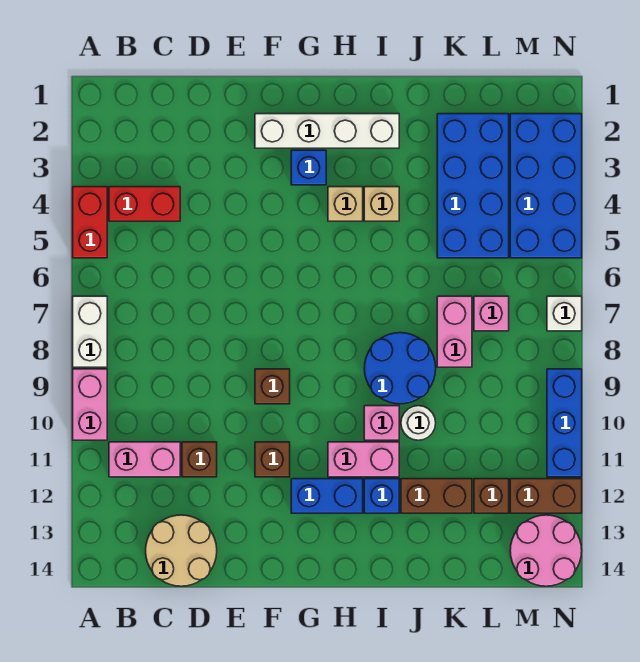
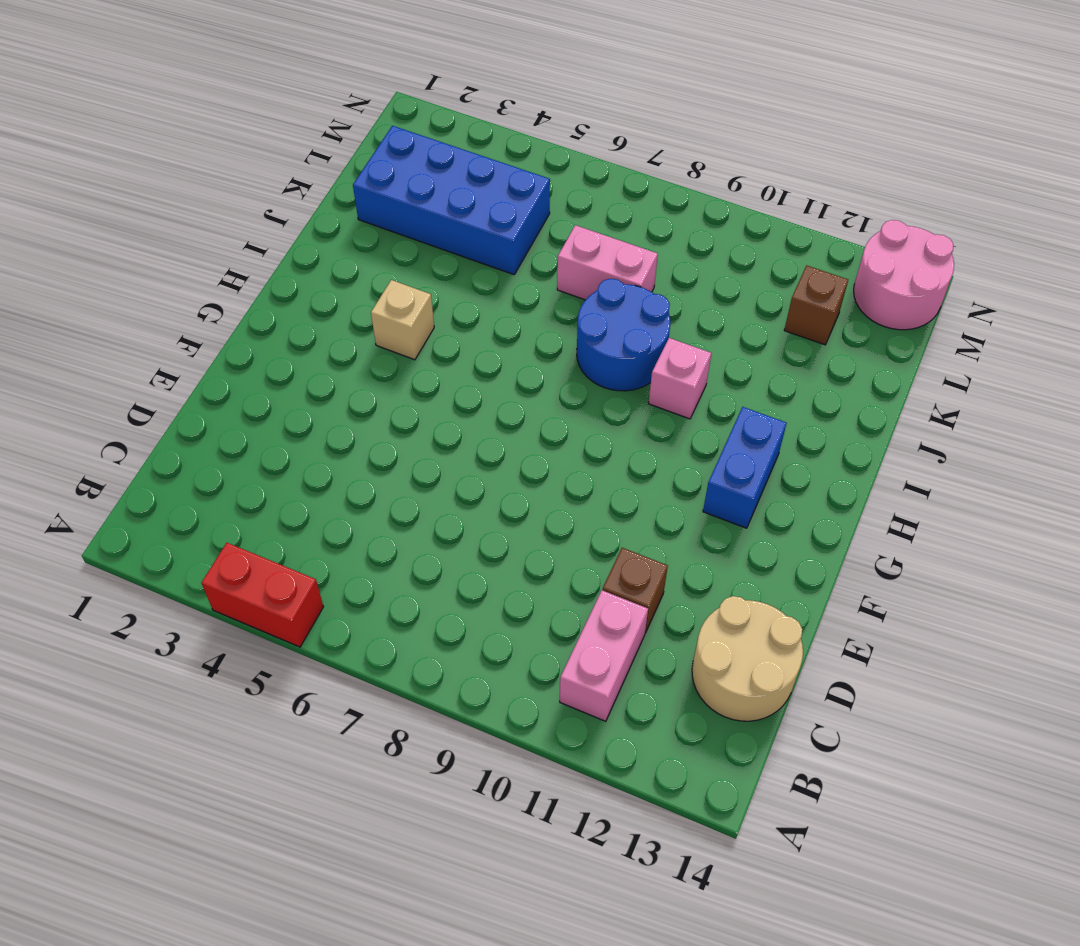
none -> white brick A7:A8 level 1
none -> pink brick A9:A10 level 1
none -> red brick B4:C4 level 1

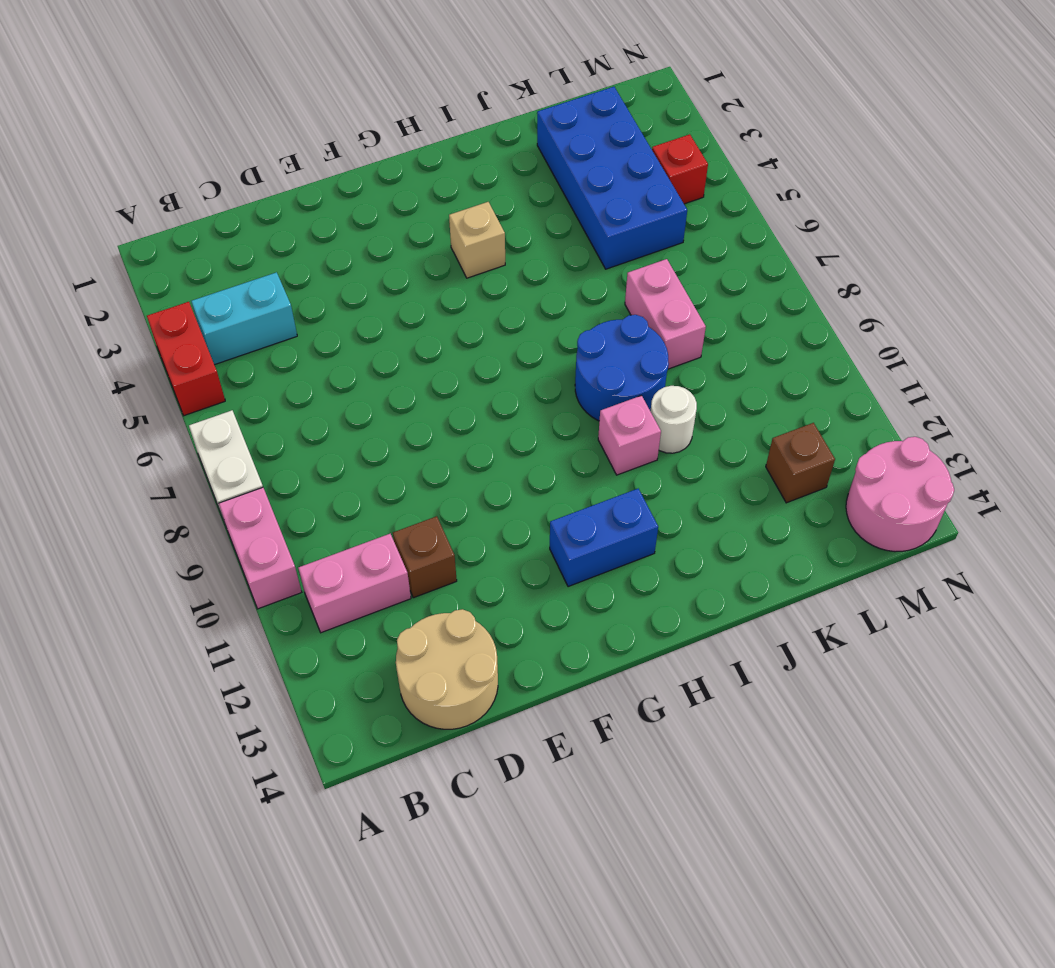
cyan brick B4:C4 level 1 -> red brick B4:C4 level 1
red brick M4 level 1 -> blue brick M2:N5 level 1
none -> white brick F2:I2 level 1
none -> brown brick F9 level 1
none -> brown brick F11 level 1

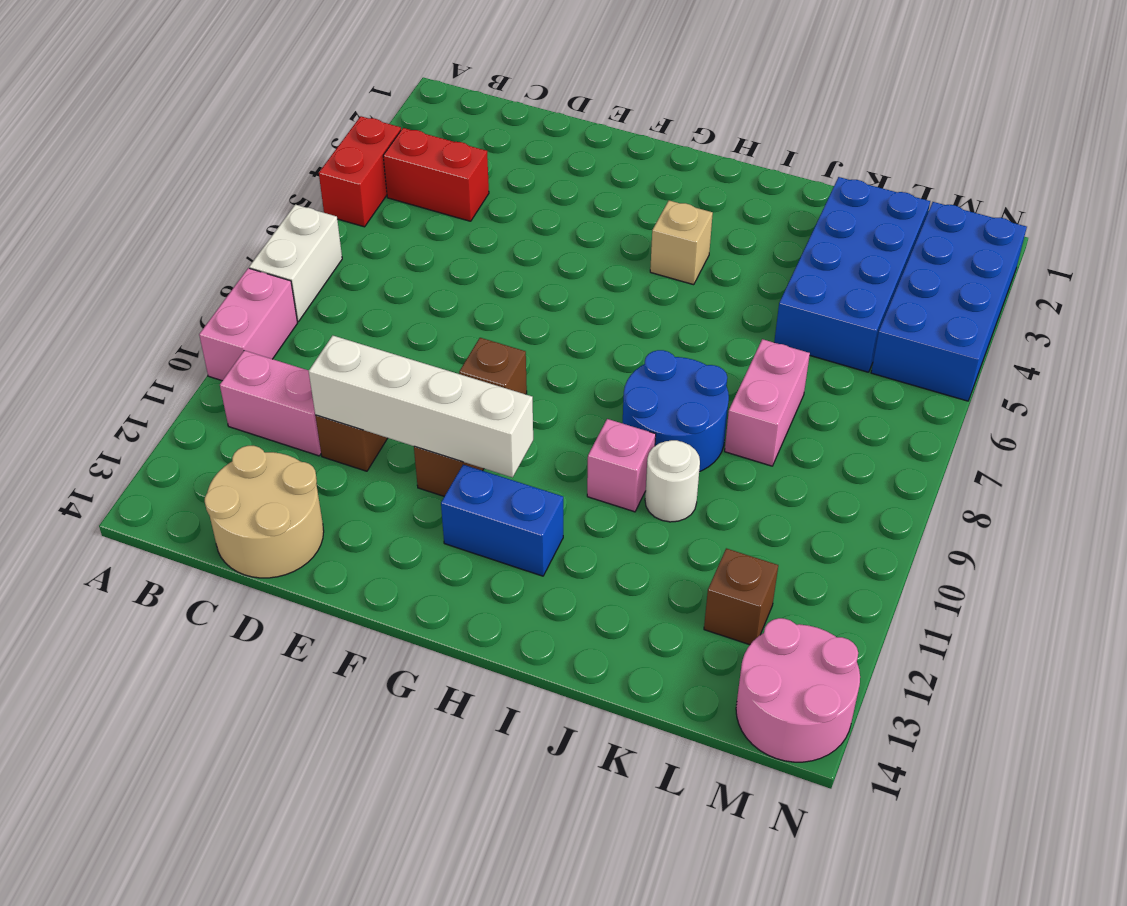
white brick D11:G11 level 2 -> white brick F2:I2 level 1
none -> blue brick G3 level 1
none -> pink brick H11:I11 level 1
none -> tan brick I4 level 1

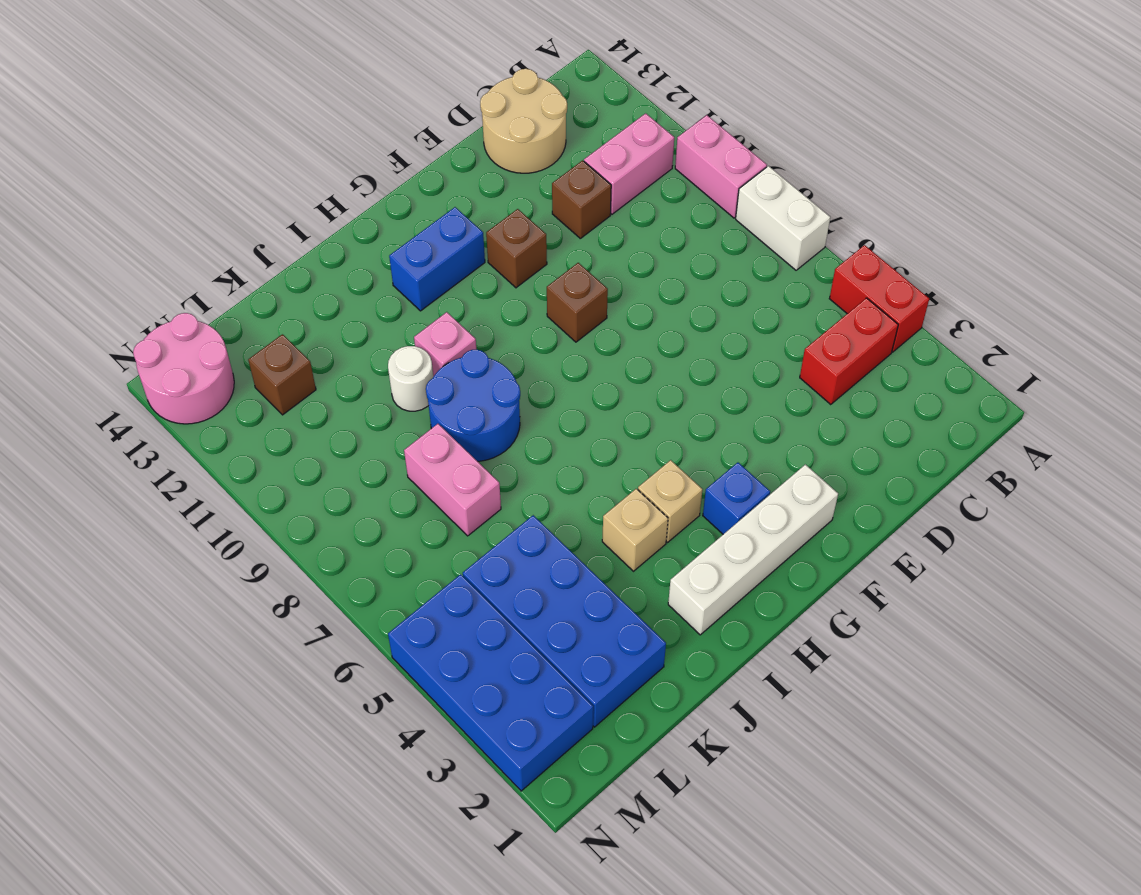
none -> pink brick H11:I11 level 1
none -> blue brick I12 level 1
none -> brown brick J12:K12 level 1

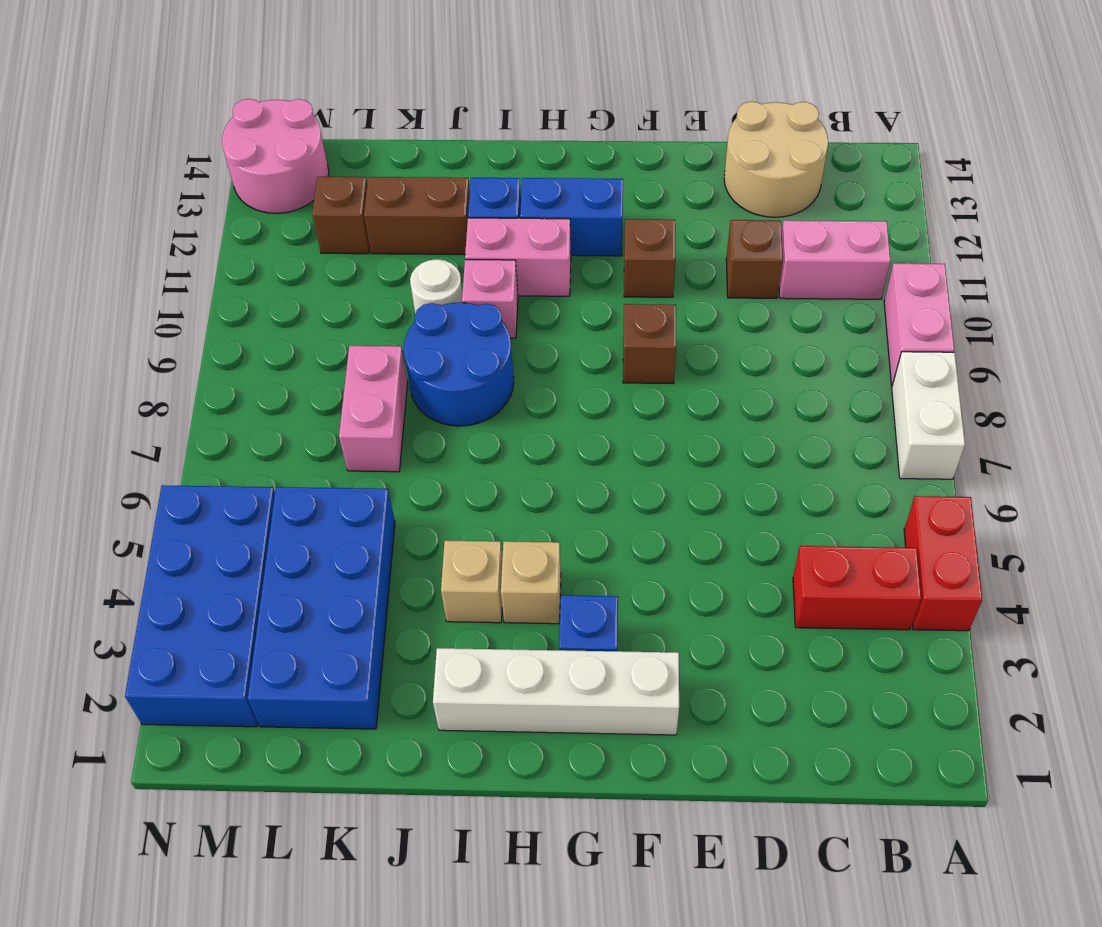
none -> pink brick L7 level 1
none -> brown brick M12:N12 level 1
none -> white brick N7 level 1

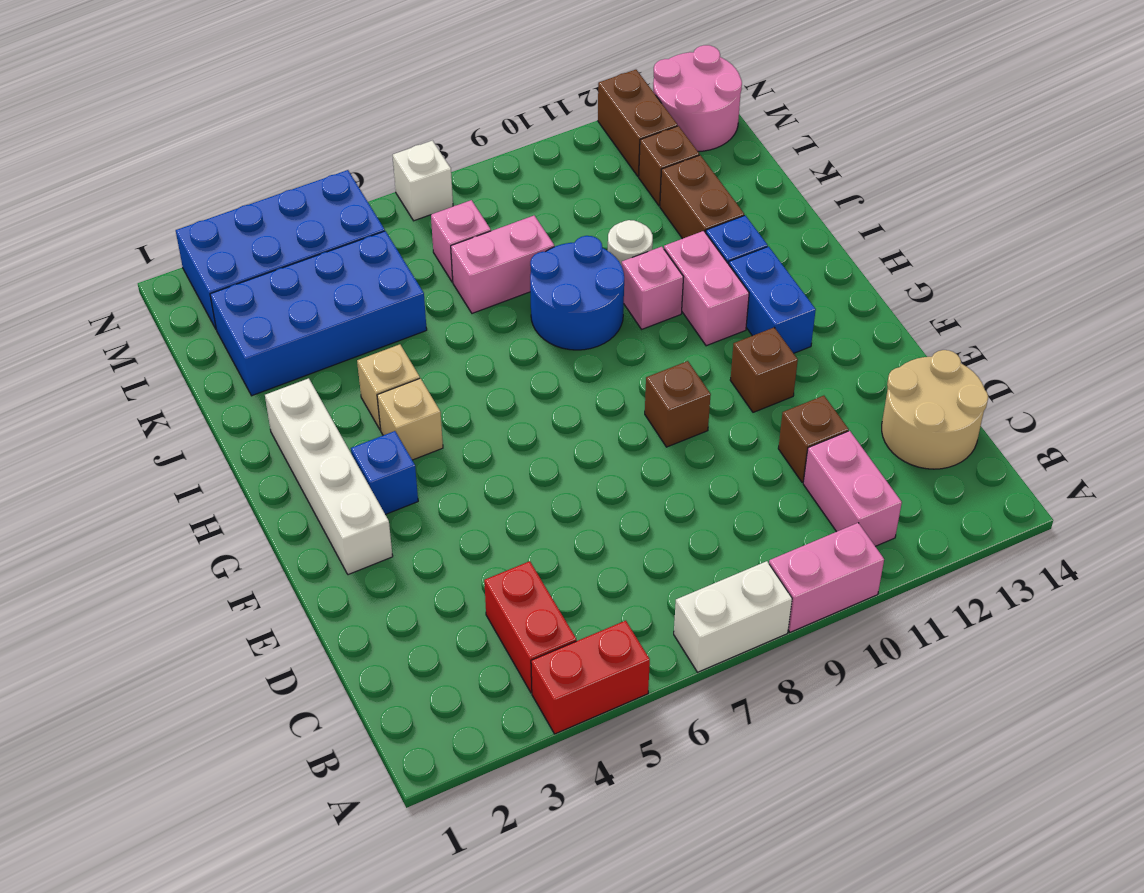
none -> blue brick N9:N11 level 1

